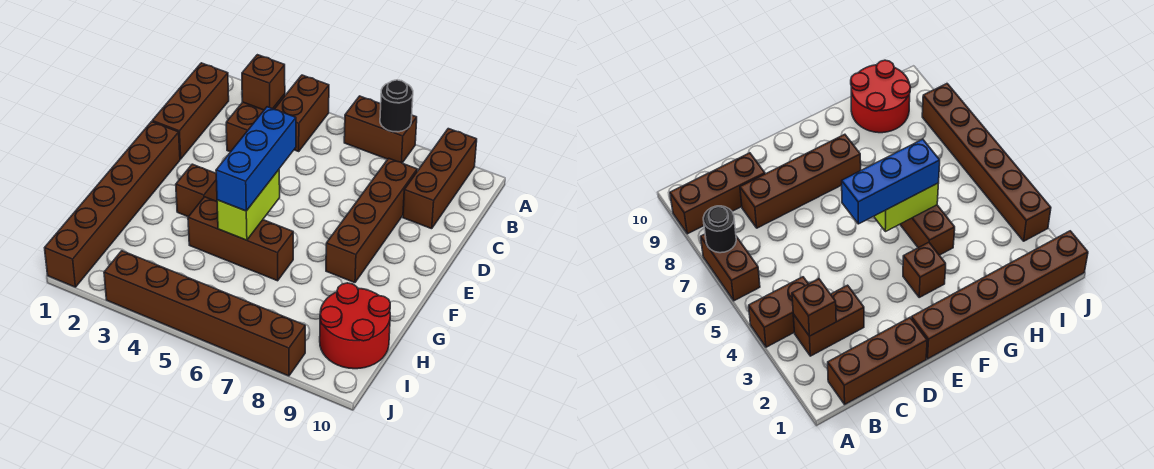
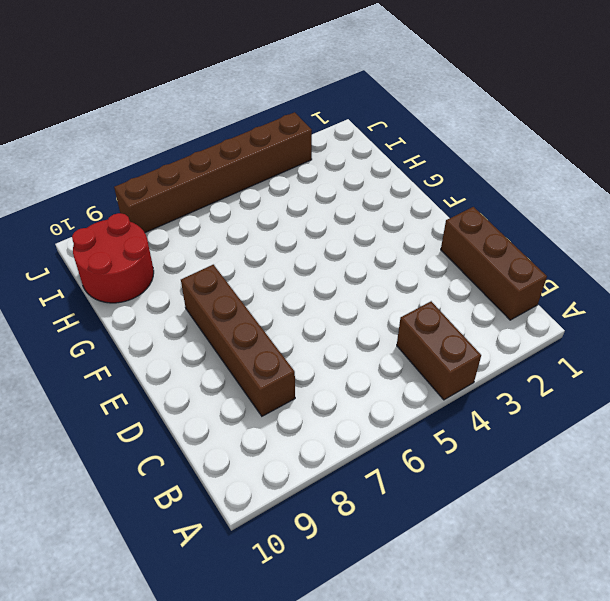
none -> brown brick A6:A7 level 1
none -> brown brick A9:C9 level 1
none -> brown brick B3:C3 level 1

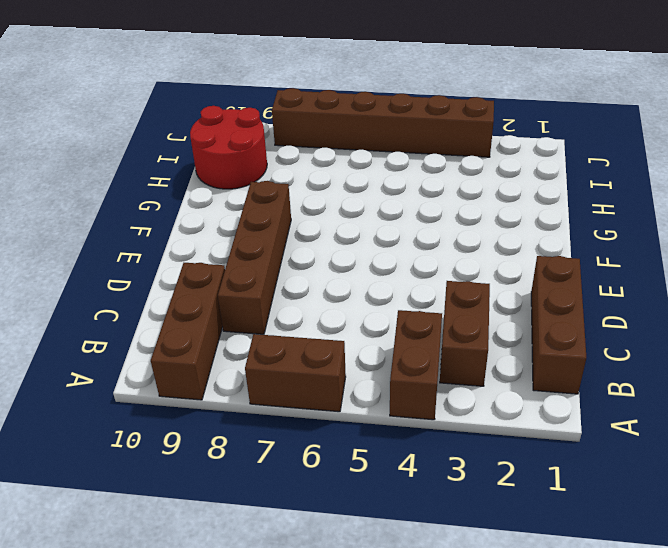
none -> brown brick E1:J1 level 1
none -> brown brick F3 level 1
none -> brown brick G4:G6 level 1

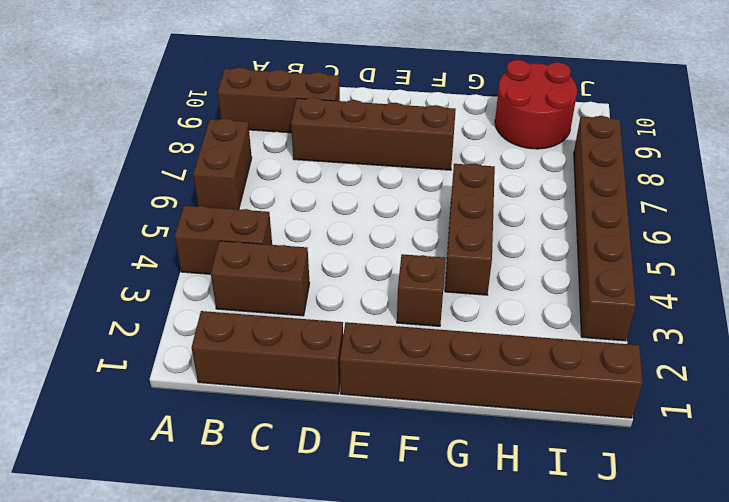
none -> black round brick A7 level 2
none -> brown brick B3 level 2
none -> lime brick F5:G5 level 2

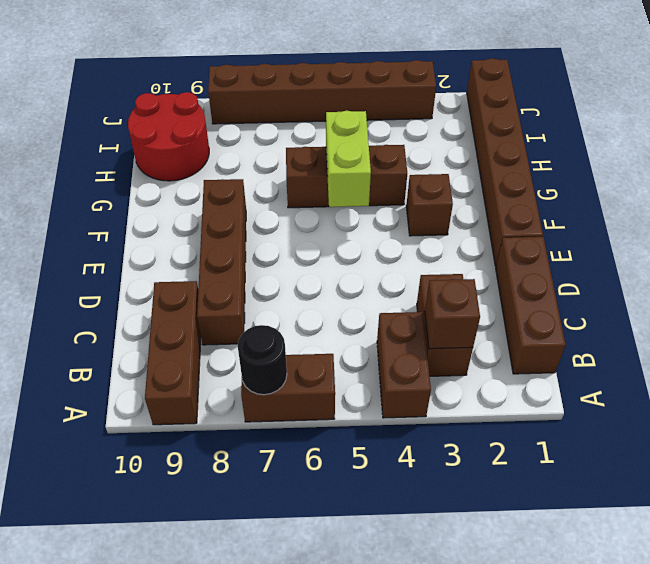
none -> blue brick E5:G5 level 3

